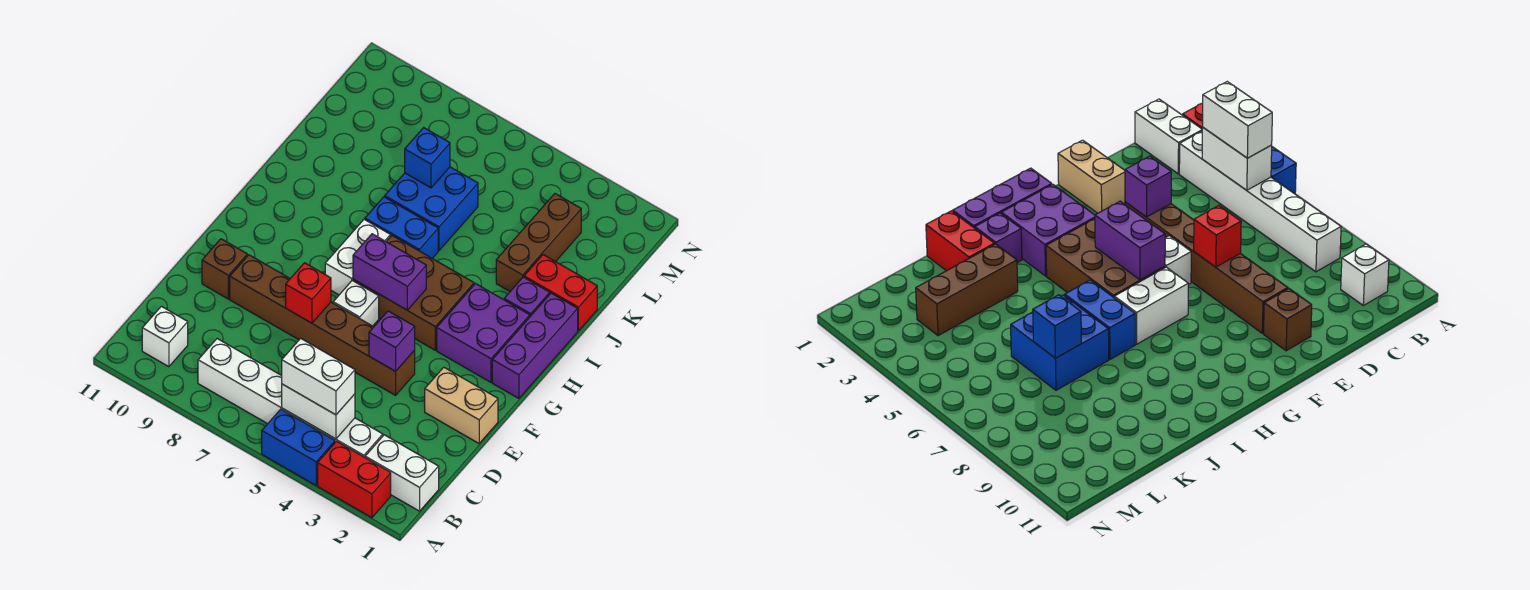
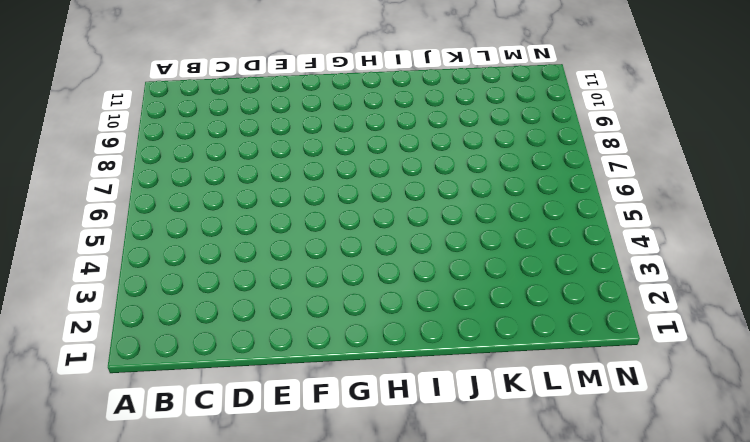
none -> red brick A2:A3 level 1
none -> blue brick A4:A5 level 1
none -> white brick B1:B2 level 1

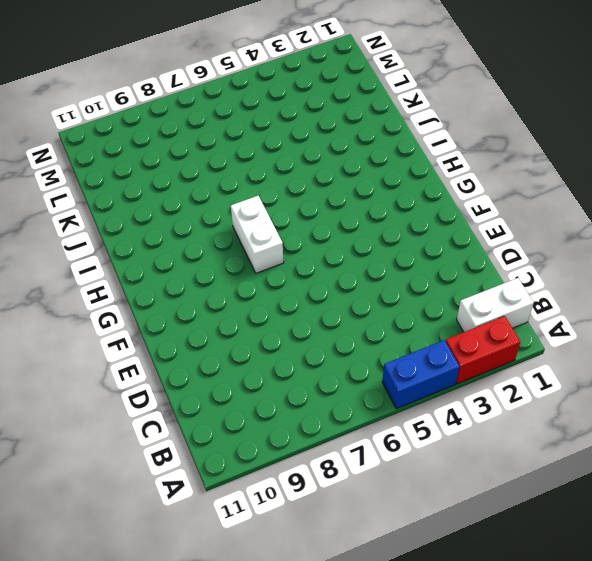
none -> white brick B3:B8 level 1
none -> white brick B10 level 1
none -> tan brick E1:E2 level 1

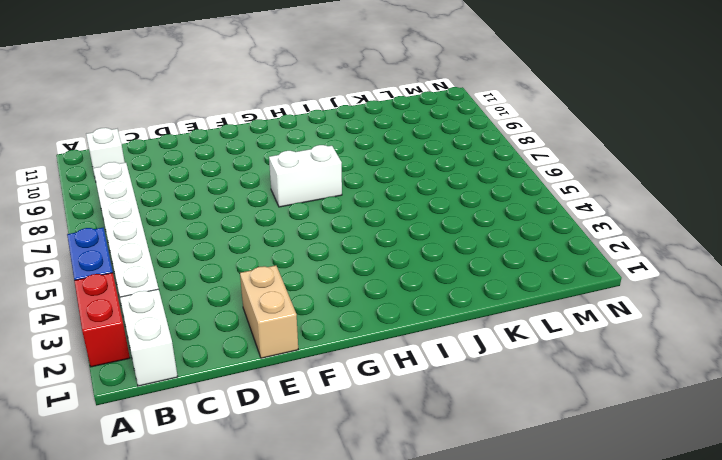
none -> brown brick E4:E9 level 1
none -> brown brick E10 level 1
none -> white brick F6 level 1

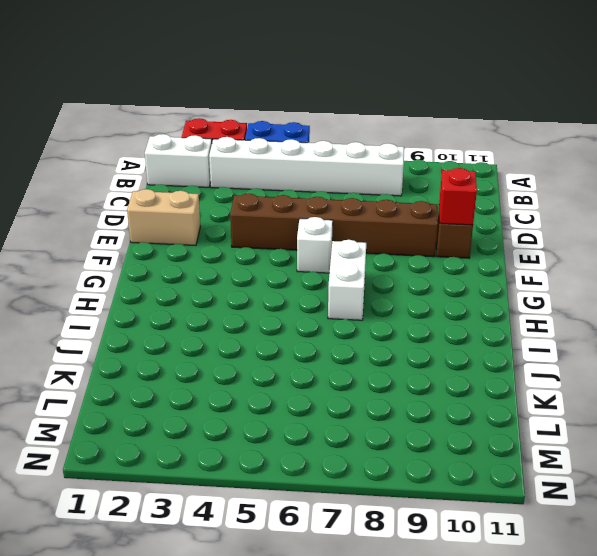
red brick E10 level 2 -> red brick E7 level 2
none -> white brick B10 level 1
none -> purple brick G1:I1 level 1
none -> purple brick G2:H3 level 1

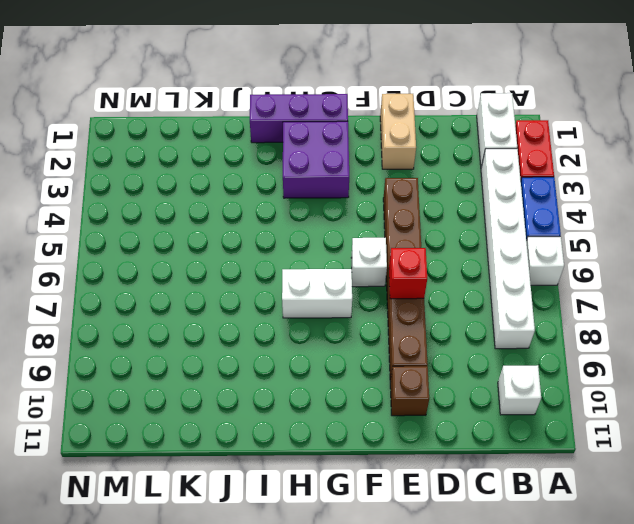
white brick A6 level 1 -> none
none -> brown brick G4:H6 level 1
none -> purple brick I2 level 1
none -> blue brick I6:I7 level 1

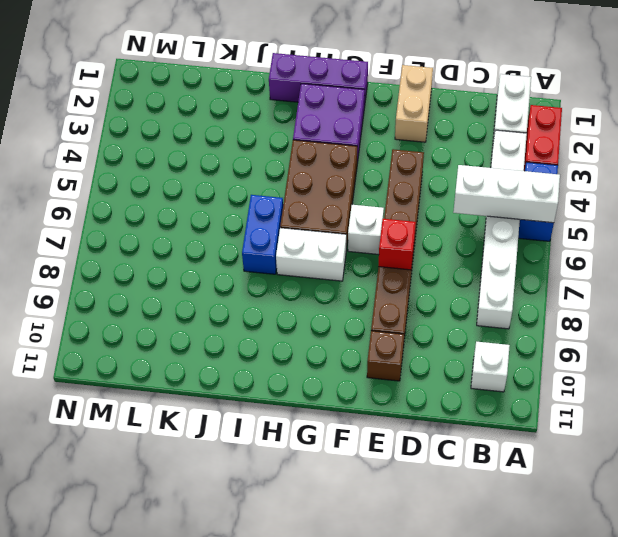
white brick A5:C5 level 2 -> white brick B4:B5 level 2
none -> purple brick I2 level 1
none -> red brick J1:J2 level 1
none -> brown brick J3:L3 level 1

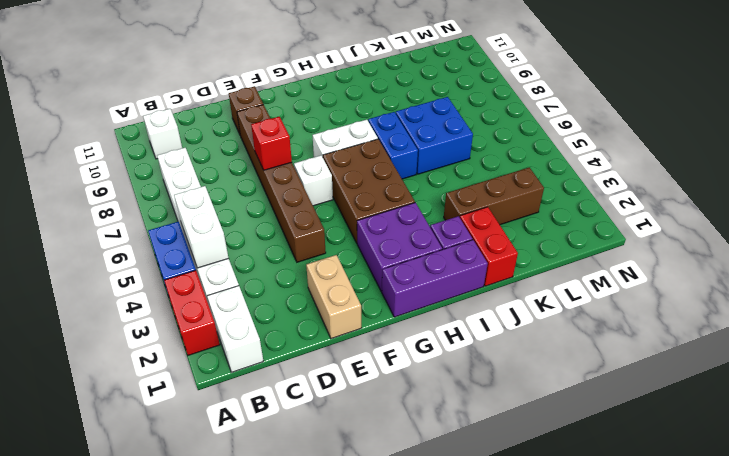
none -> purple brick E4 level 2
none -> purple brick G5:G6 level 2
none -> blue brick K7 level 2

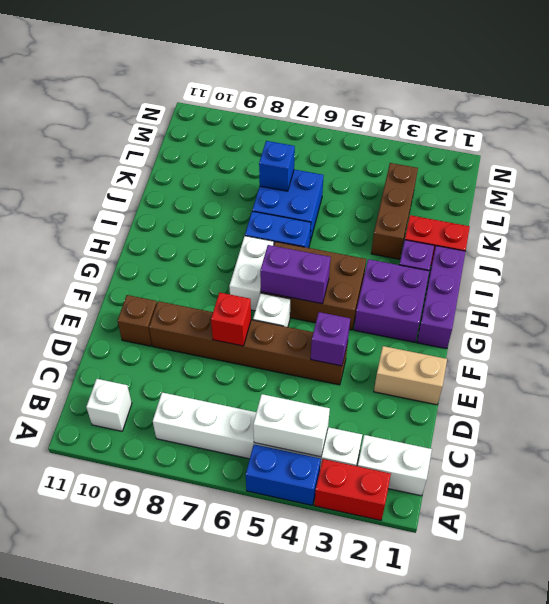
none -> white brick B4:B5 level 3

